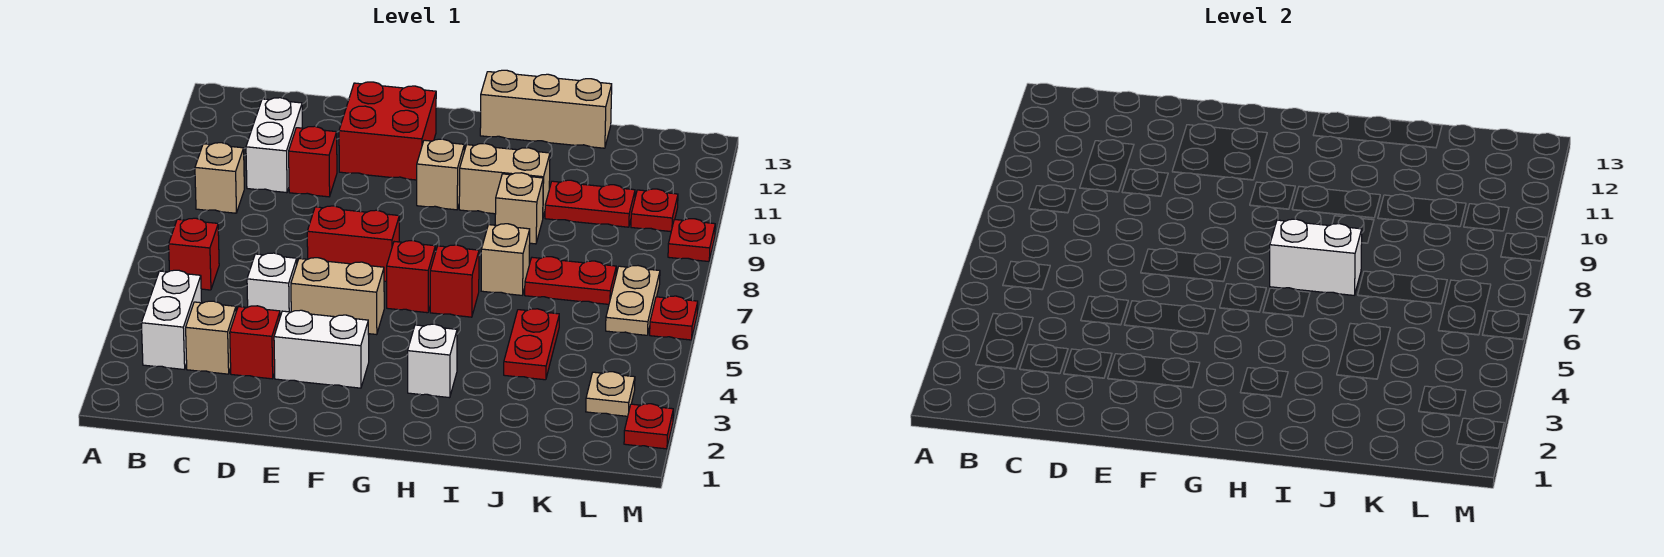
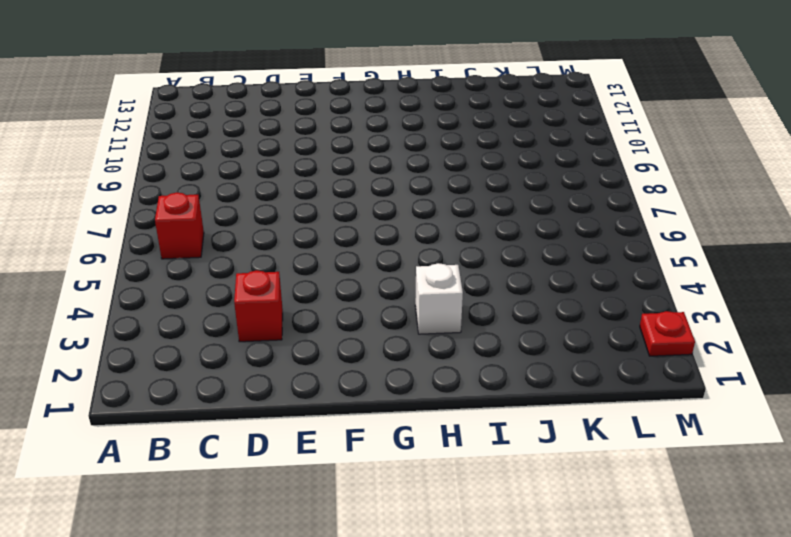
none -> white brick B3:B4 level 1
none -> tan brick B9 level 1
none -> tan brick C3 level 1
none -> white brick C10:C11 level 1

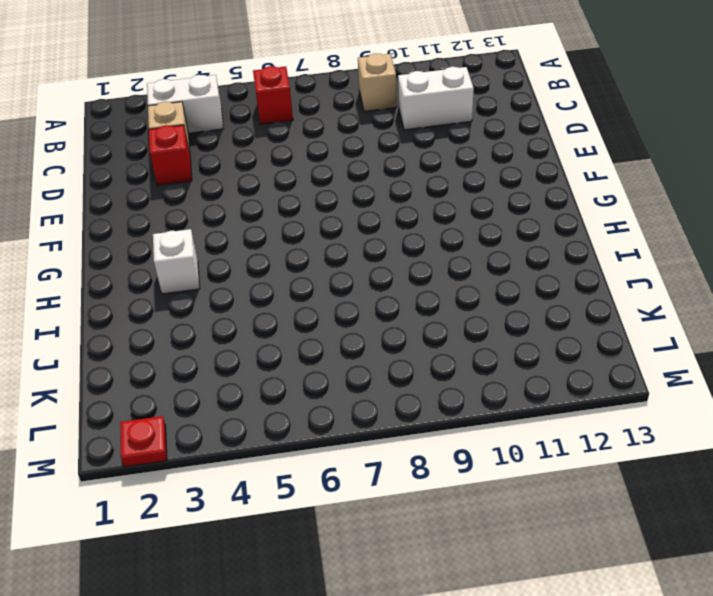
none -> white brick D5 level 1
none -> red brick D10 level 1
none -> white brick E3:F3 level 1
none -> tan brick E5:F5 level 1

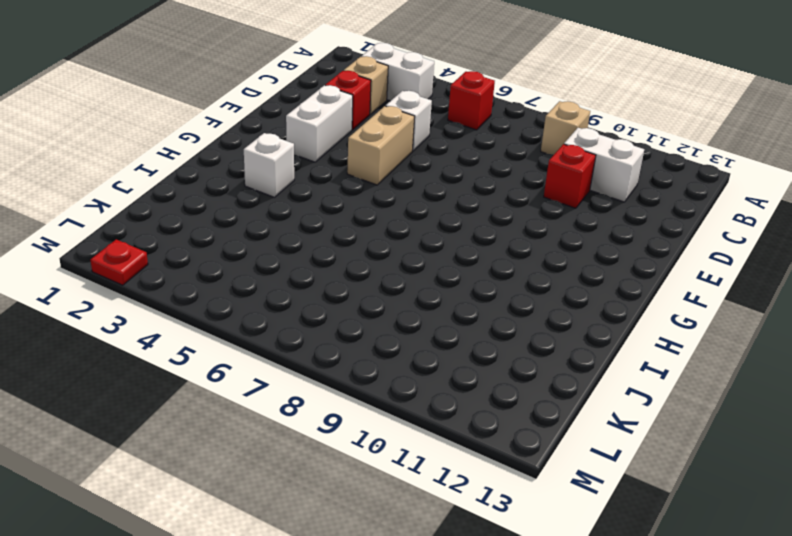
none -> red brick E7:F7 level 1
none -> red brick E11:F12 level 1
none -> red brick G6 level 1
none -> tan brick G10 level 1

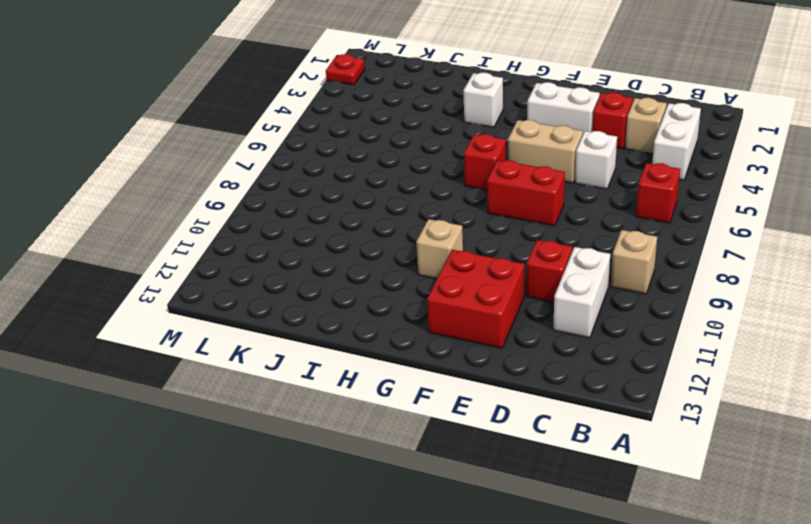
none -> red brick H6 level 1
none -> tan brick H10:I10 level 1
none -> tan brick H13:J13 level 1
none -> tan brick I7 level 1

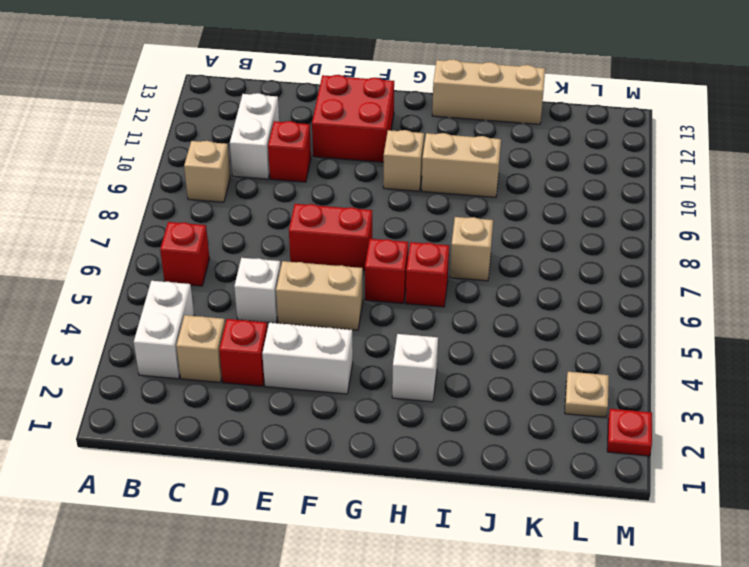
none -> tan brick I9 level 1
none -> red plate J4:J5 level 1
none -> red plate J7:K7 level 1
none -> red plate J10:K10 level 1

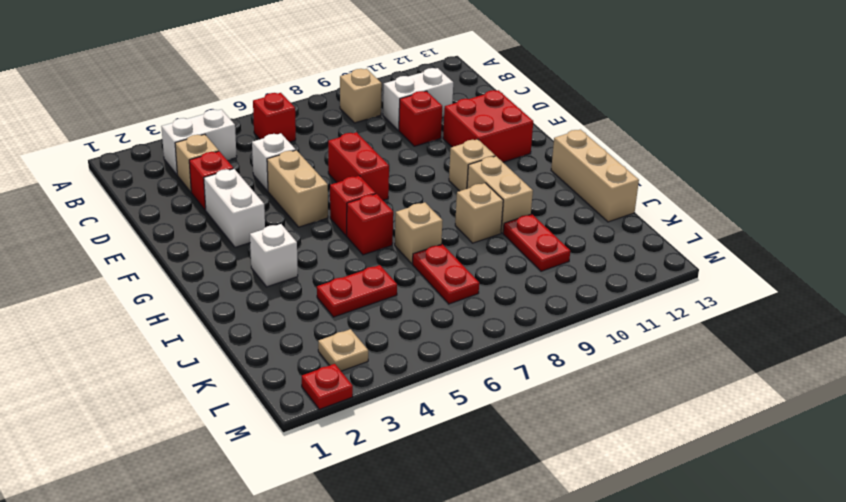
none -> tan plate L6:L7 level 1
none -> red plate L10 level 1
none -> red plate M6 level 1
none -> red plate M9 level 1

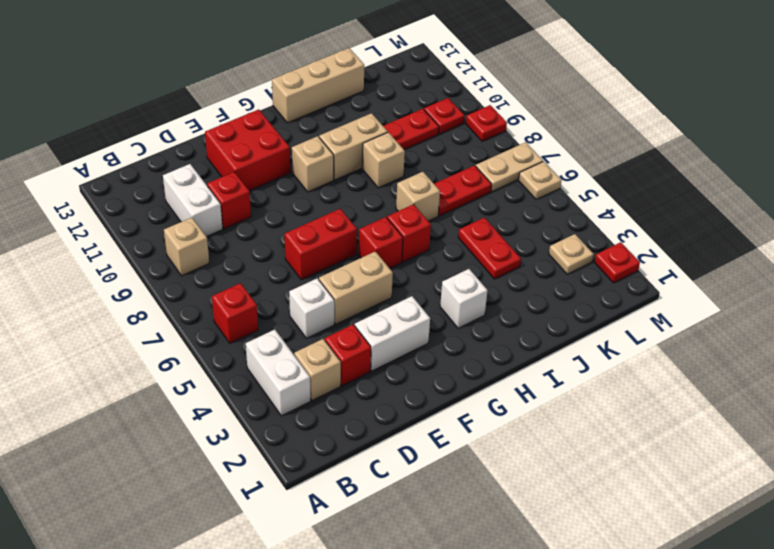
tan plate L7:M7 level 1 -> tan plate L6:L7 level 1
tan plate M6 level 1 -> red plate M6 level 1
none -> white brick H7:I7 level 2

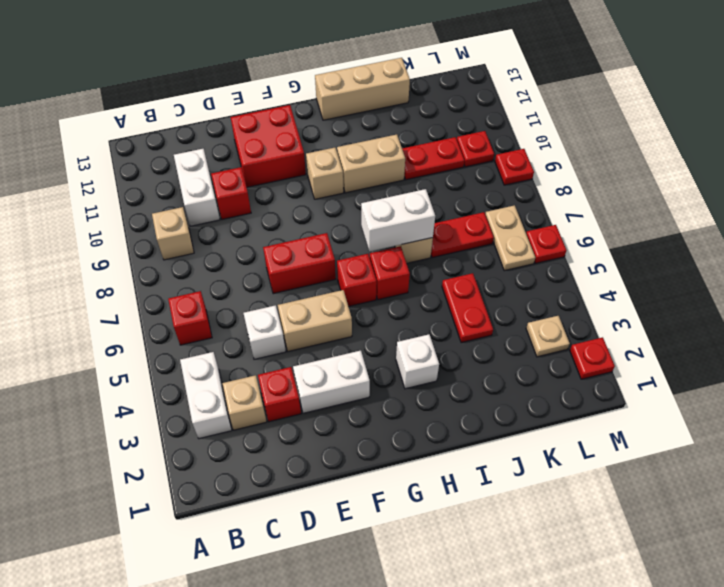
none -> tan brick I9 level 1

